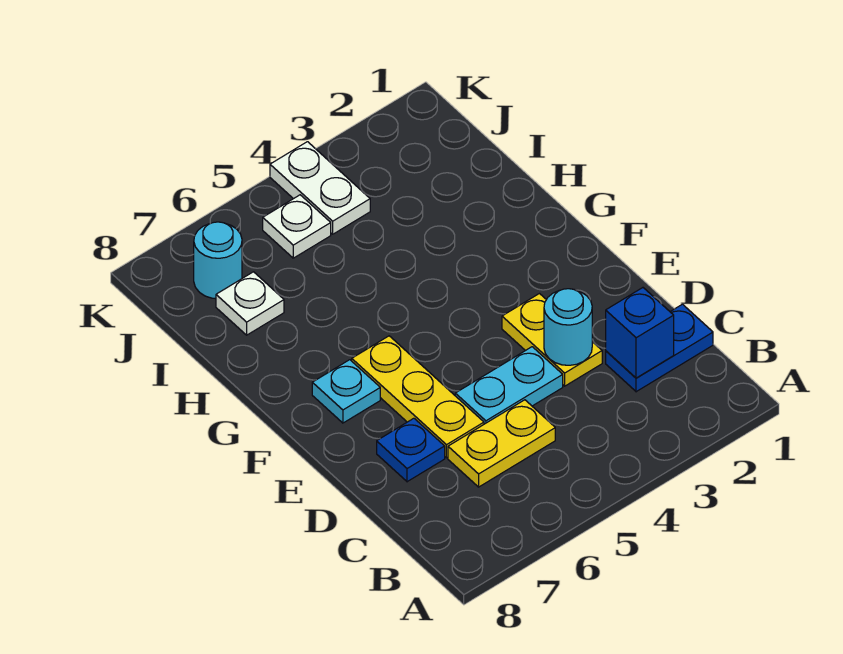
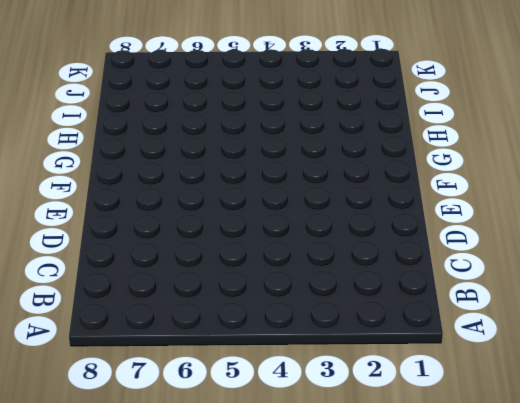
none -> blue plate C1:C2 level 1
none -> yellow plate C5:C6 level 1
none -> yellow plate D3:E3 level 1

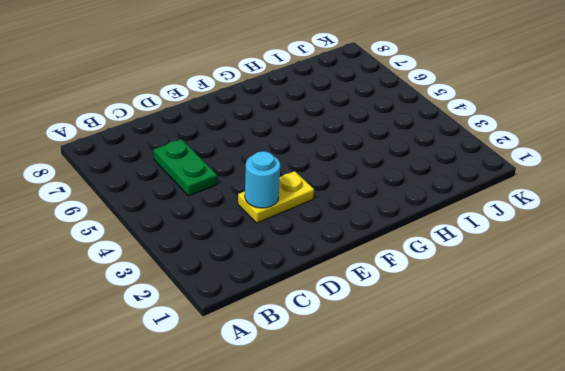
green plate C5:C6 level 1 -> yellow plate C5:C6 level 1
none -> blue plate C1:C2 level 1
none -> cyan plate D4:D5 level 1
none -> yellow plate D6:F6 level 1

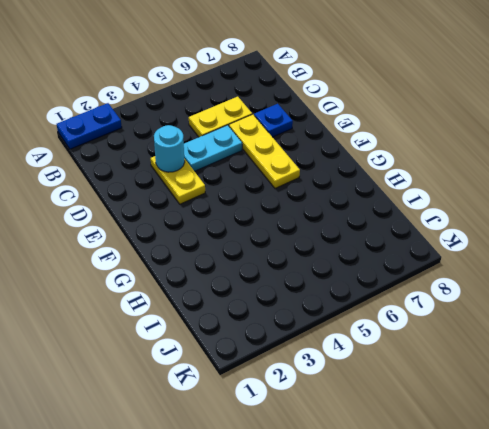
blue plate A1:A2 level 1 -> blue plate C1:C2 level 1
none -> cyan plate F7 level 1
none -> white plate I7 level 1
none -> white plate J4:K4 level 1

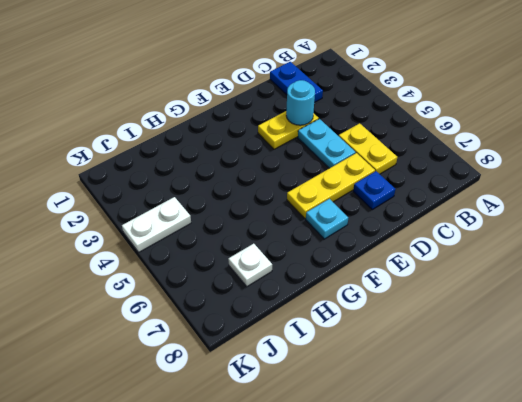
none -> white plate J5 level 1
none -> cyan round brick J7 level 1
none -> blue brick C2 level 2

